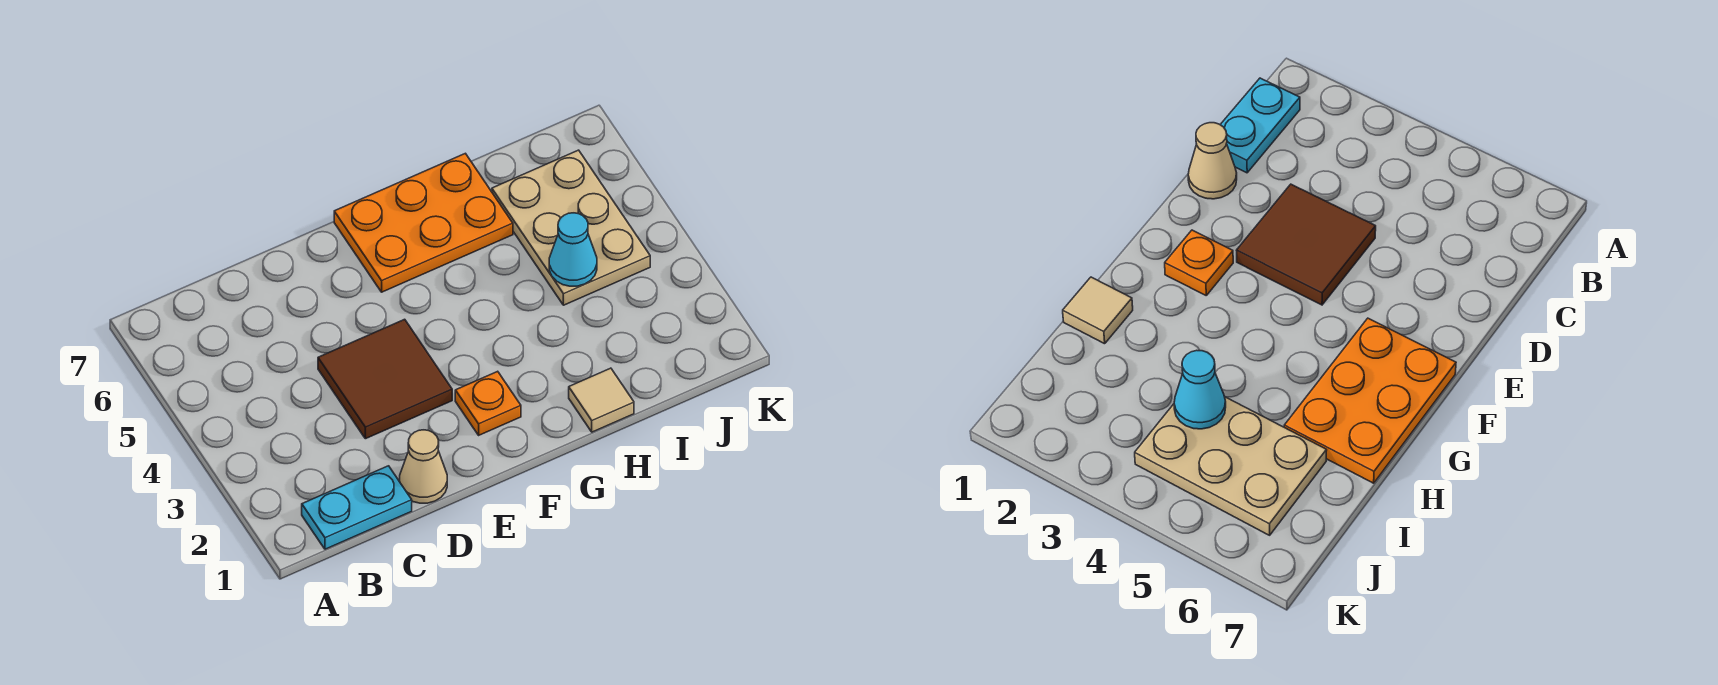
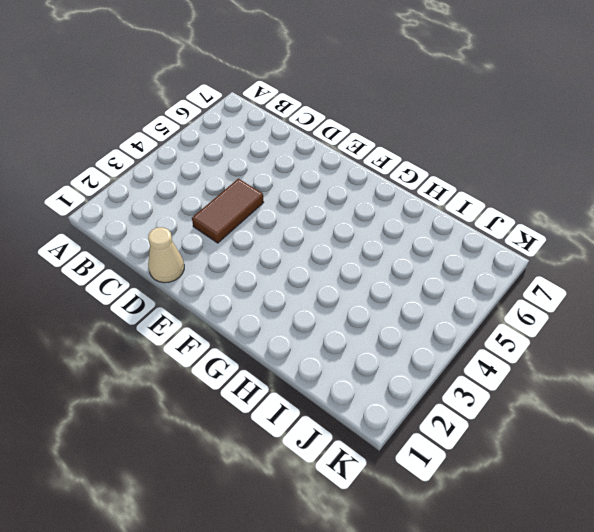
brown tile D3:D4 level 1 -> brown tile D3:E4 level 1
none -> cyan plate B1:C1 level 1
none -> orange plate F2 level 1

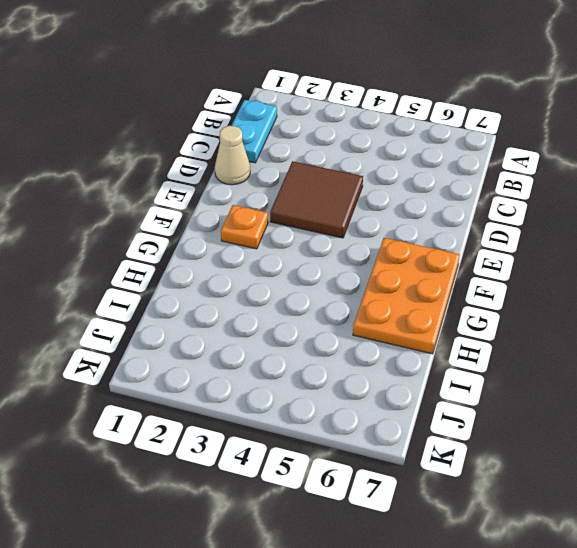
none -> tan tile H1 level 1
none -> tan plate I4:J6 level 1

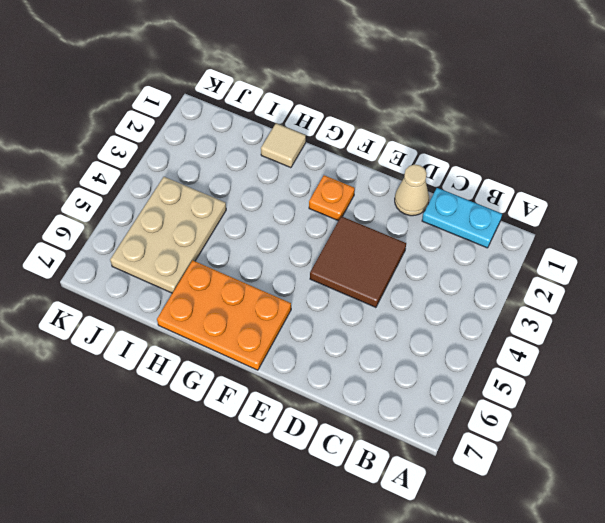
none -> cyan cone I4 level 2

